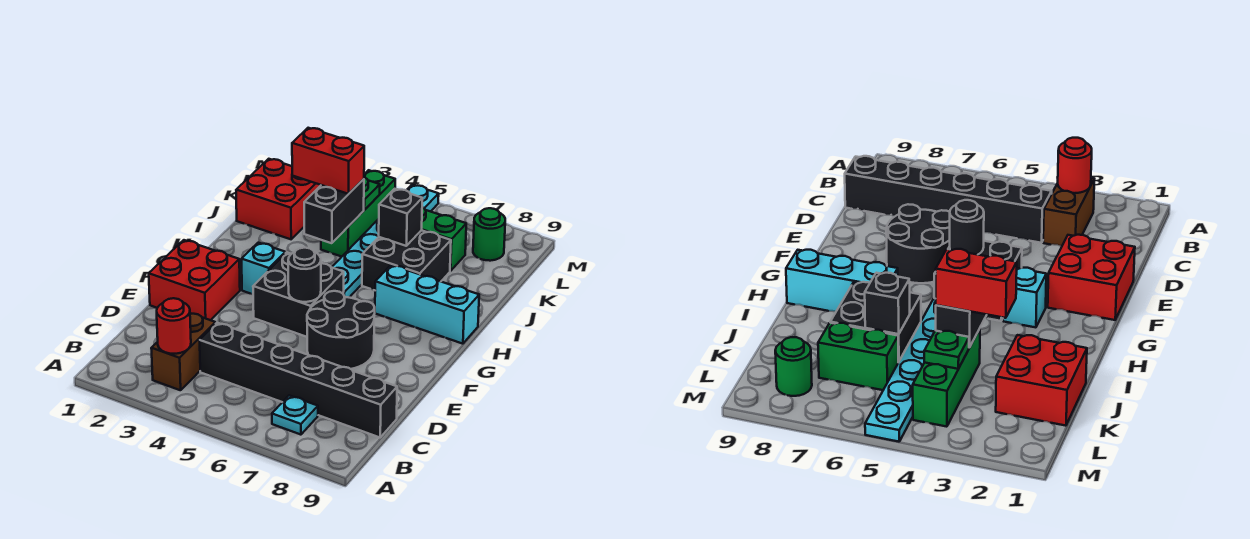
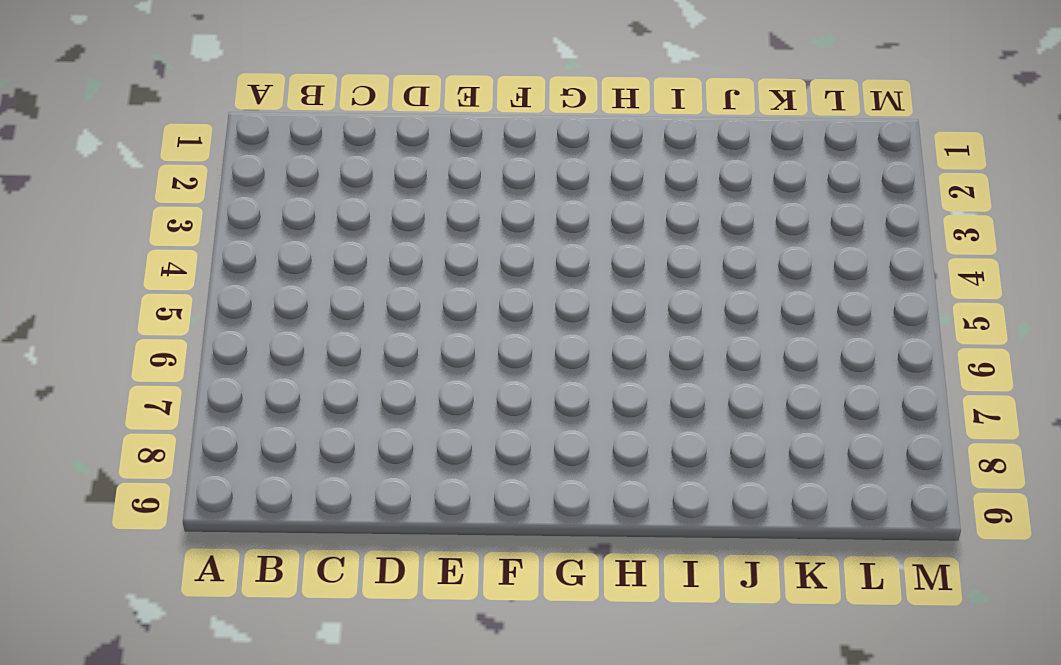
none -> brown brick B3:C3 level 1
none -> cyan plate B7 level 1
none -> black brick C4:C9 level 1

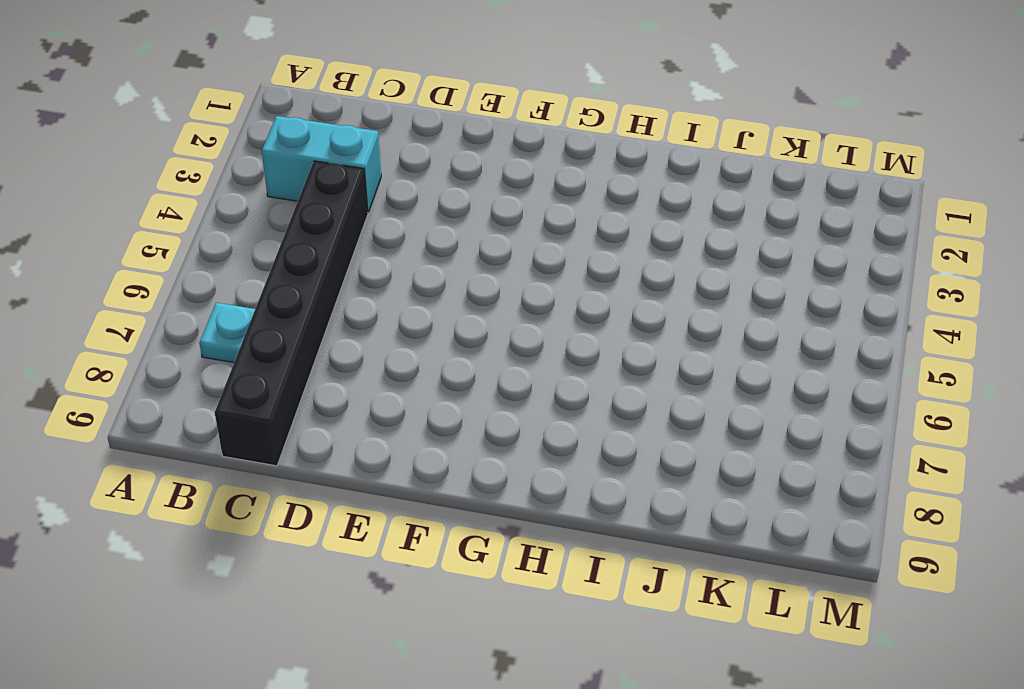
cyan brick B3:C3 level 1 -> brown brick B3:C3 level 1
none -> red brick E1:F2 level 1
none -> black round brick E6:F7 level 1
none -> black brick F4:G5 level 1

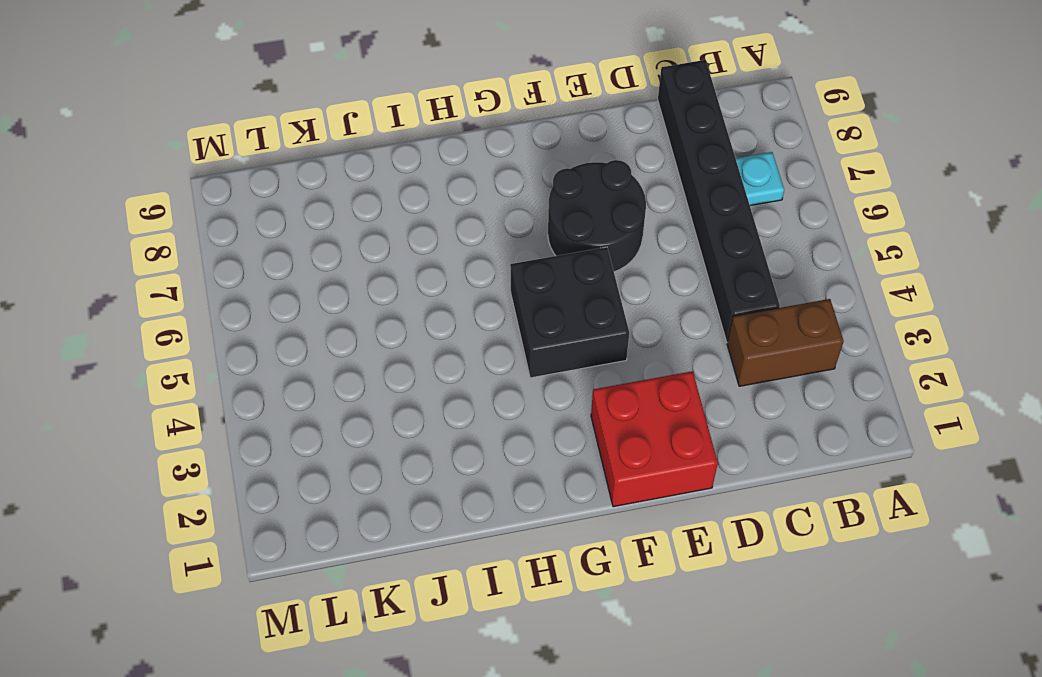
none -> cyan brick G3 level 1
none -> cyan plate H5:M5 level 1
none -> cyan brick H7:H9 level 1

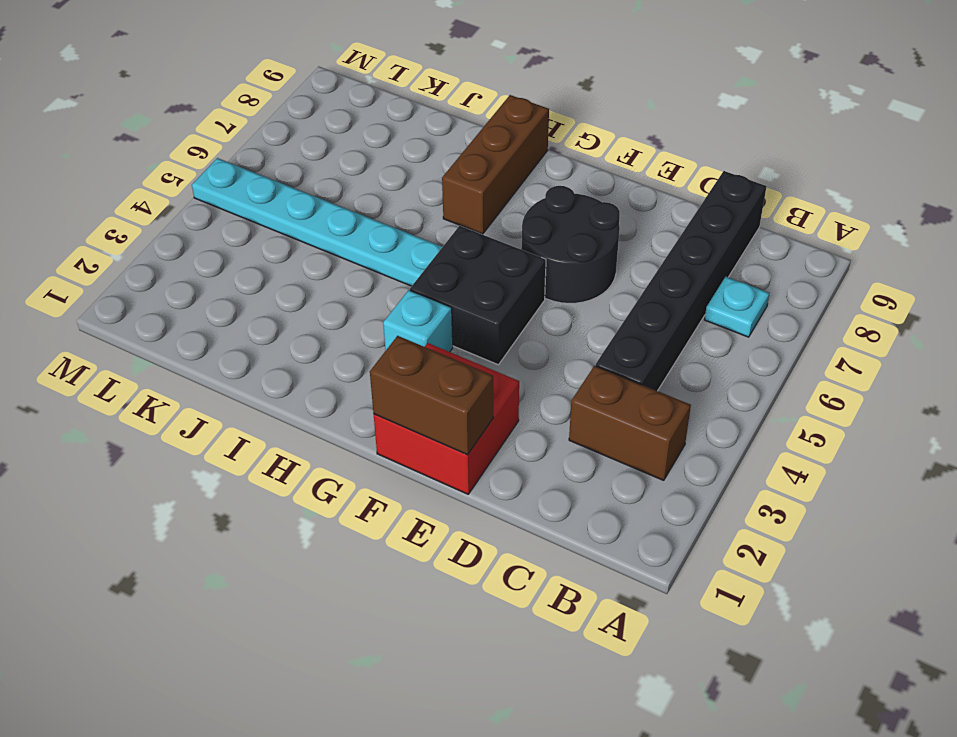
brown brick E1:F1 level 2 -> none
brown brick H7:H9 level 1 -> cyan brick H7:H9 level 1
none -> black brick I6:J7 level 1
none -> red brick J1:K2 level 1
none -> green brick J4:L4 level 1

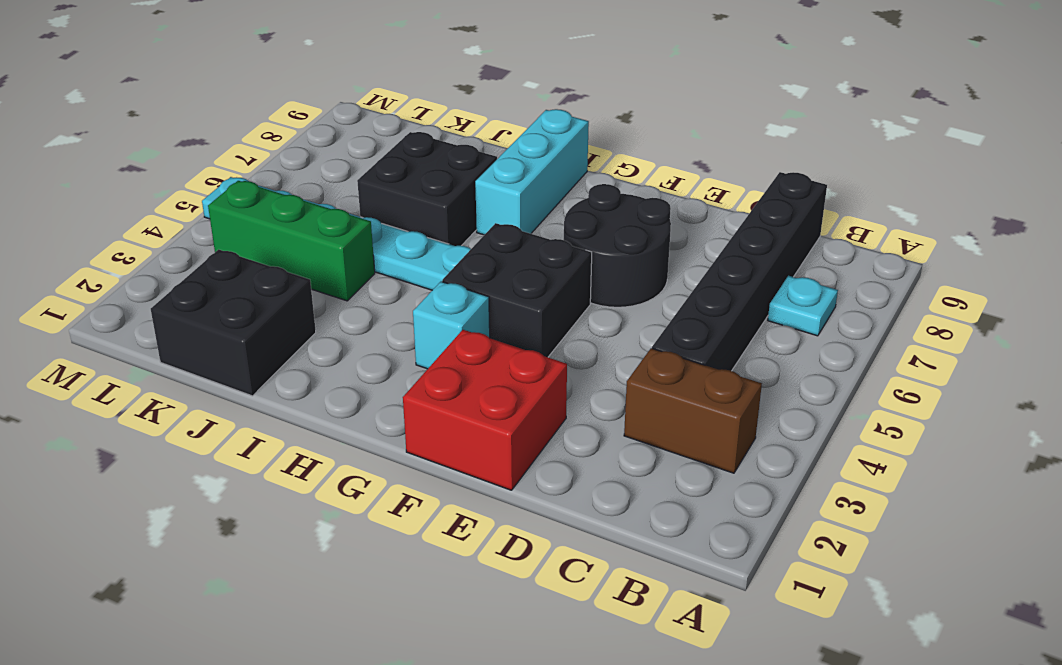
black brick J1:K2 level 1 -> red brick J1:K2 level 1
none -> green brick K6:K7 level 1
none -> green round brick L8 level 1
none -> red round brick B3 level 2

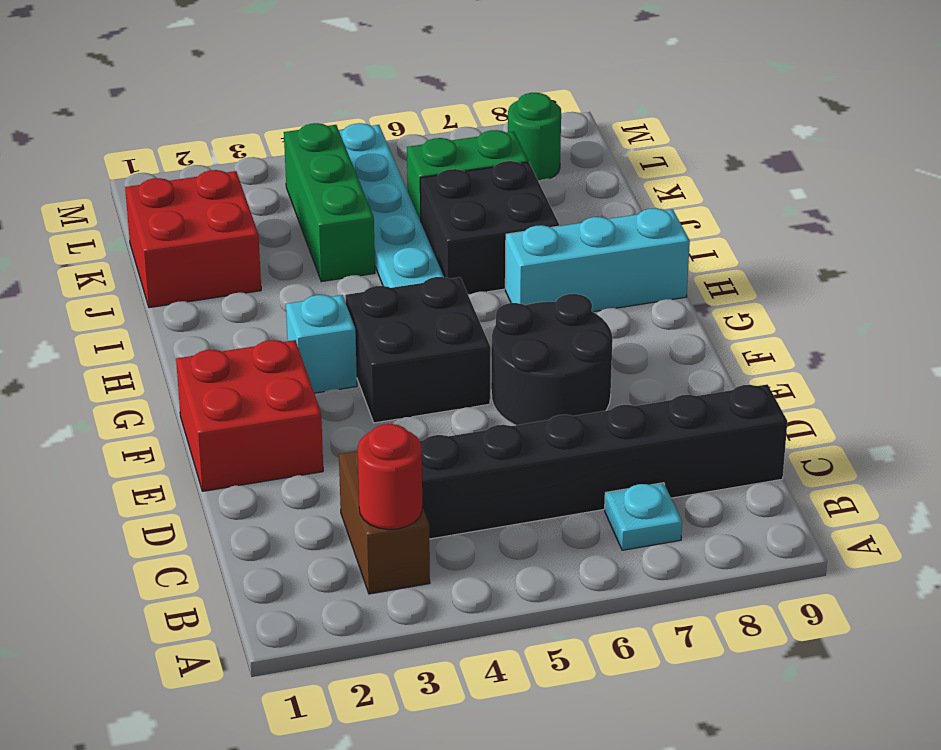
none -> black round brick F5 level 2
none -> black brick I4:J4 level 2
none -> black brick J6 level 2

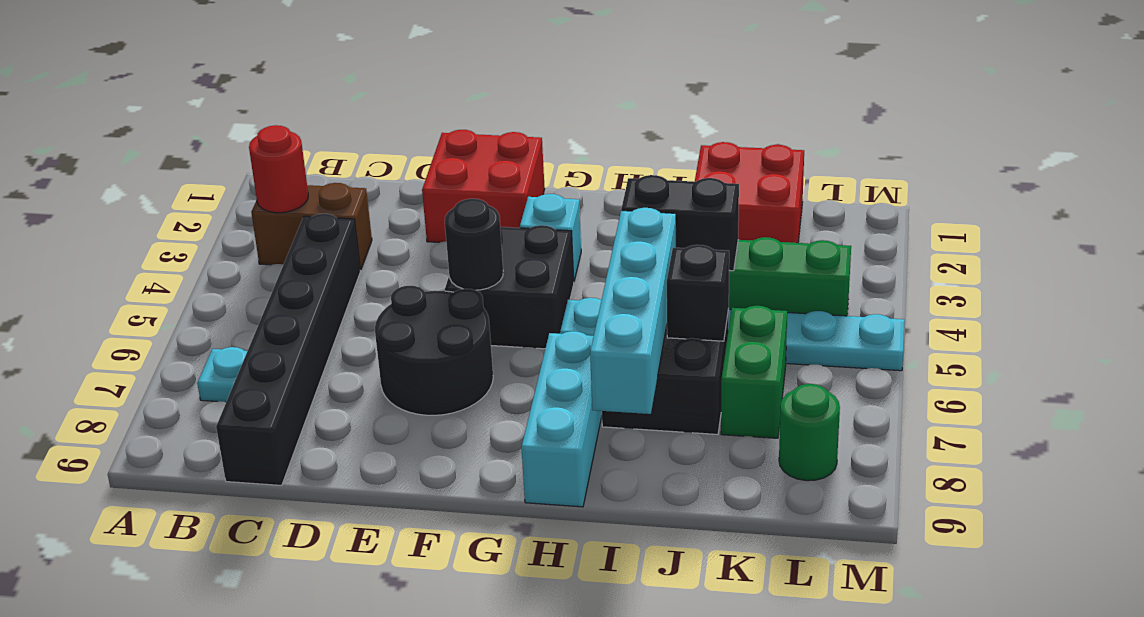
cyan brick I5:I8 level 2 -> none
none -> green plate K4 level 2
none -> red brick J3:J4 level 3

